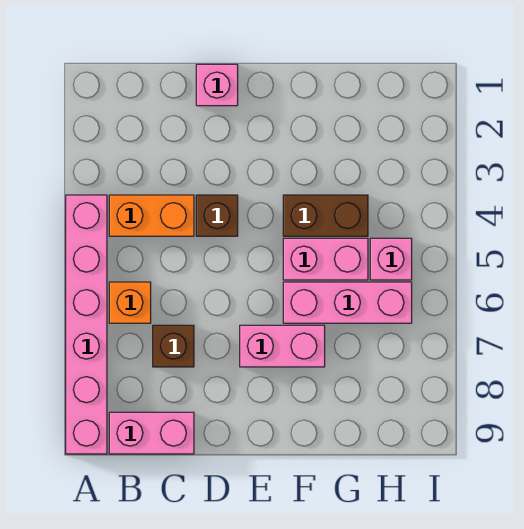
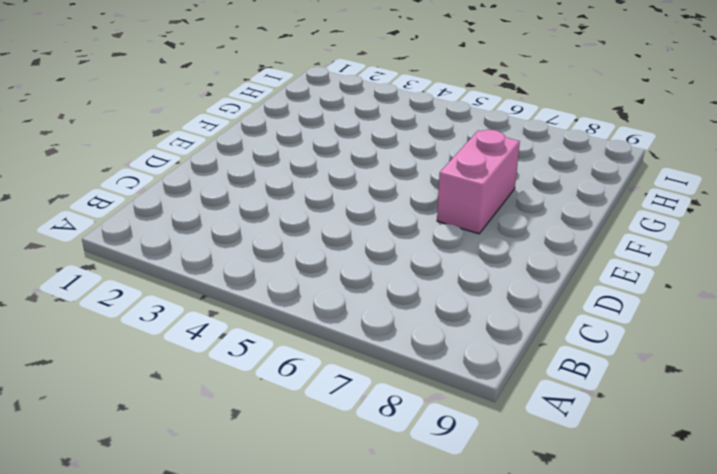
none -> pink brick A4:A9 level 1
none -> orange brick B4:C4 level 1
none -> orange brick B6 level 1

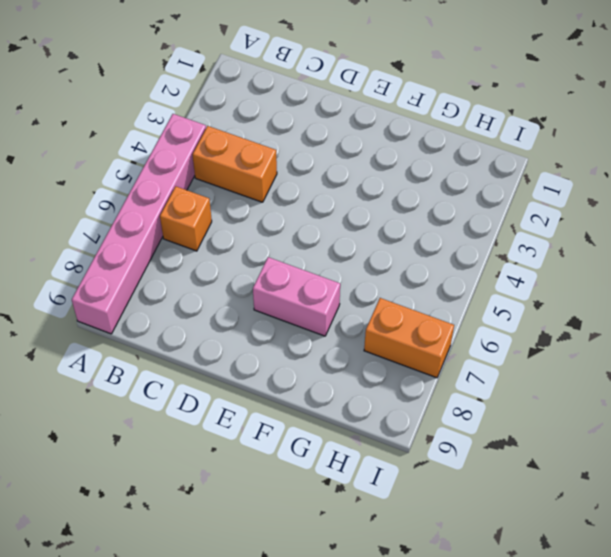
orange brick H7:I7 level 1 -> none
none -> pink brick B9:C9 level 1
none -> brown brick C7 level 1
none -> pink brick D1 level 1

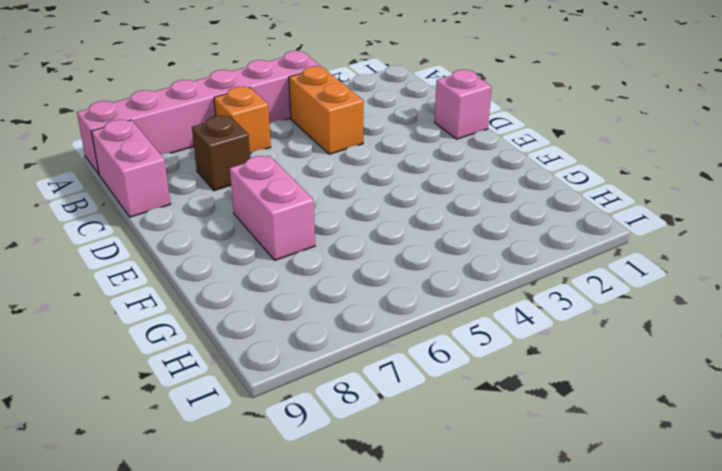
none -> brown brick D4 level 1
none -> brown brick F4:G4 level 1
none -> pink brick F5:G5 level 1

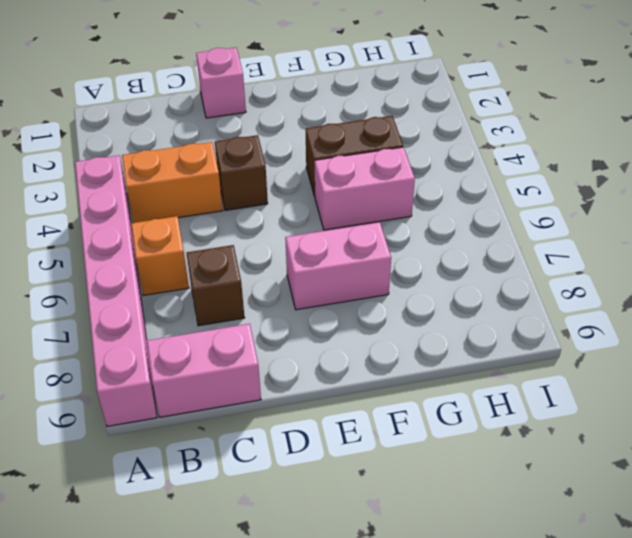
none -> pink brick F6:H6 level 1
none -> pink brick H5 level 1

